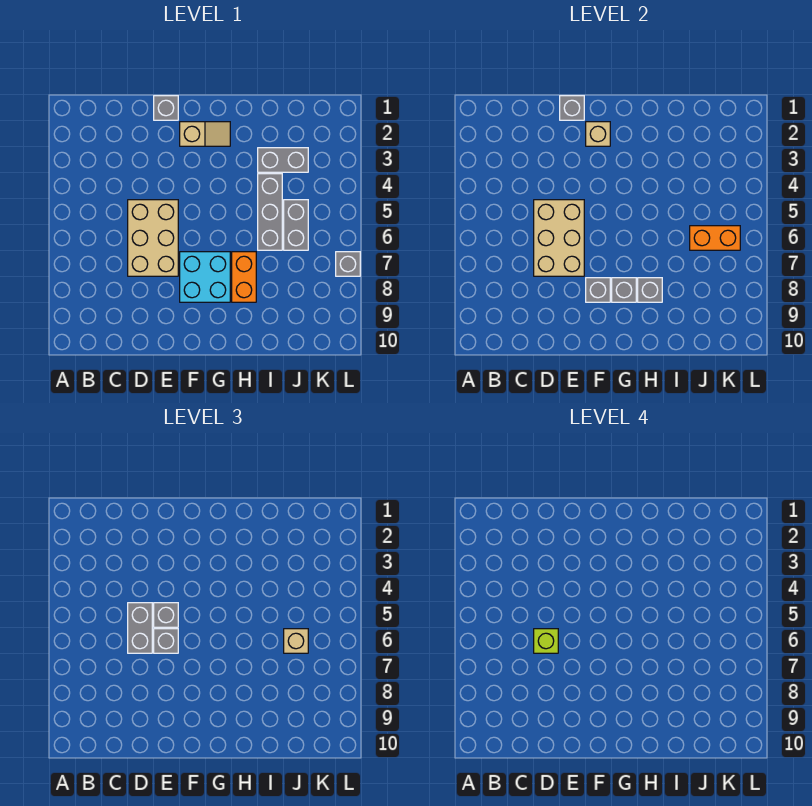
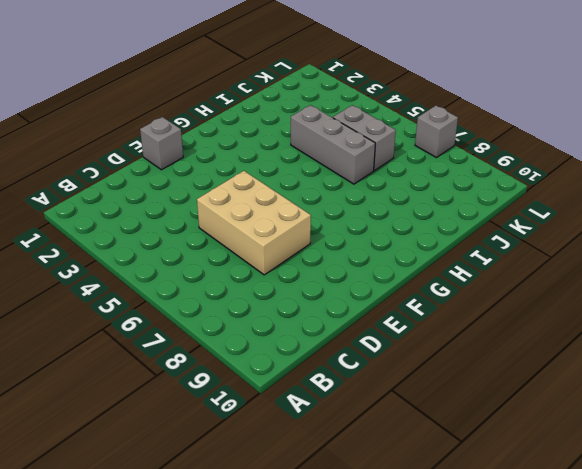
none -> tan slope F2:G2 level 1 top F
none -> cyan brick F7:G8 level 1
none -> orange brick H7:H8 level 1

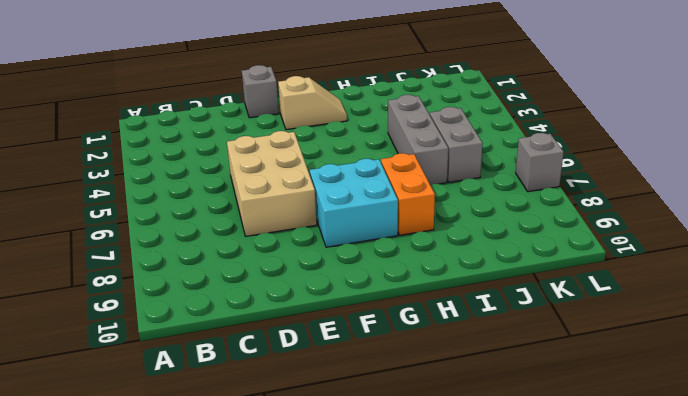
none -> grey brick I3:J3 level 1
none -> tan brick D5:E7 level 2
none -> grey brick E1 level 2

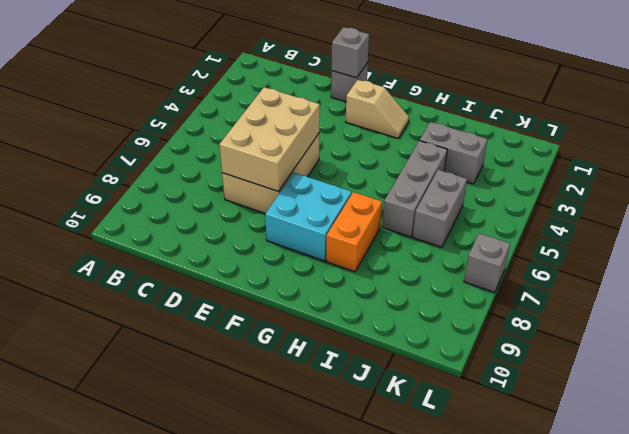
none -> tan brick F2 level 2
none -> grey brick F8 level 2
none -> grey brick G8 level 2

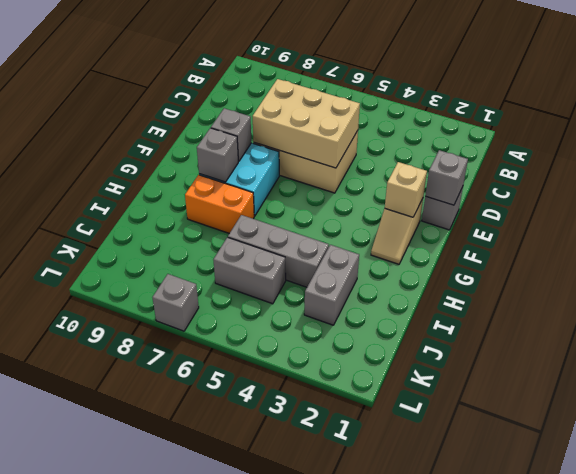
none -> grey brick H8 level 2
none -> orange brick J6:K6 level 2
none -> grey brick D5:D6 level 3

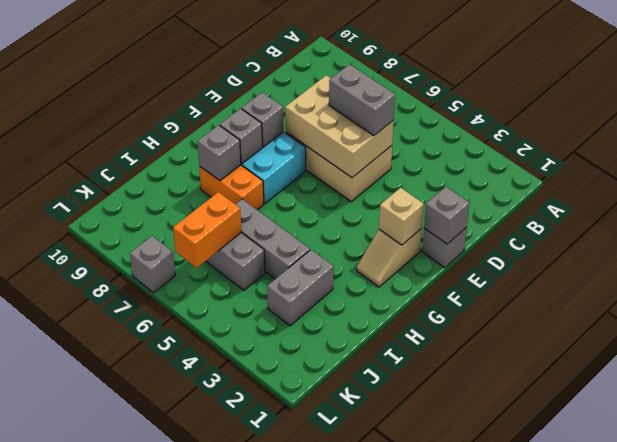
none -> grey brick E5 level 3
none -> grey brick E6 level 3
none -> tan brick J6 level 3

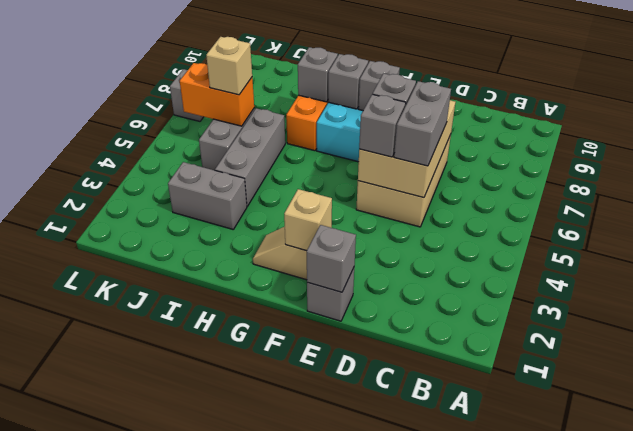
none -> lime brick D6 level 4

